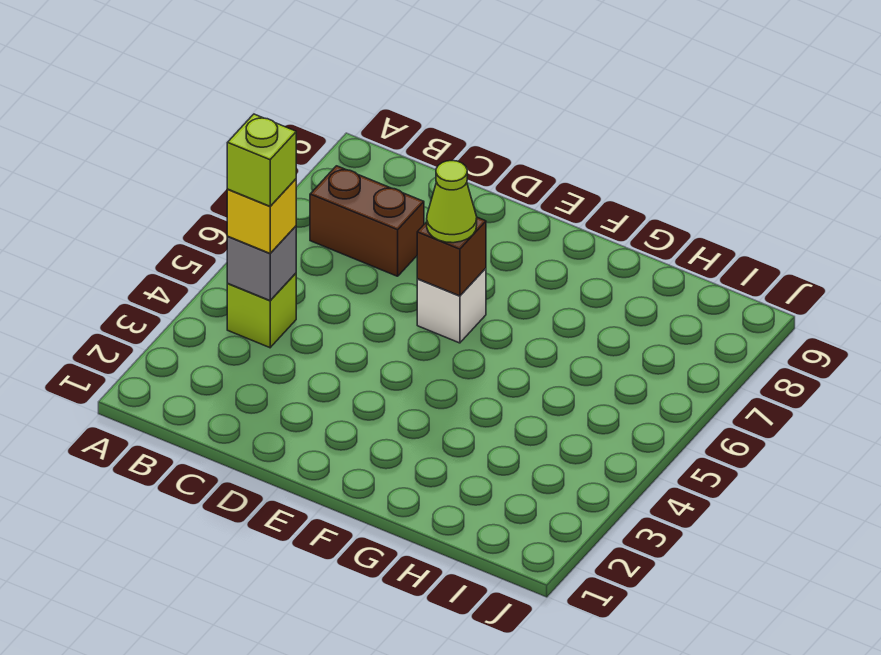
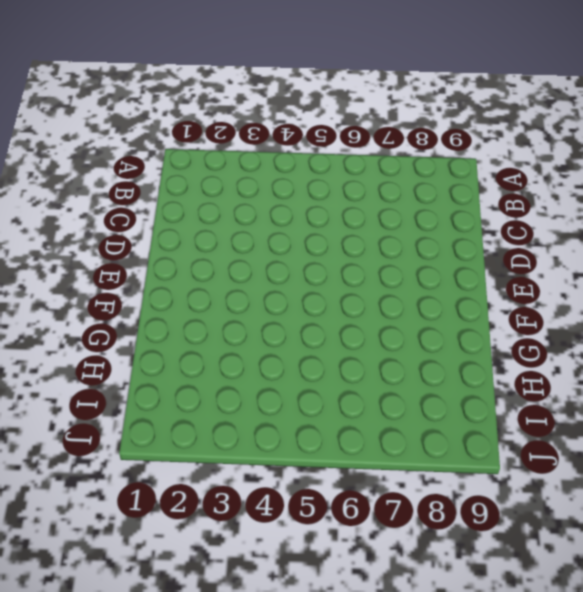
none -> lime brick B4 level 1
none -> brown brick B7:C7 level 1

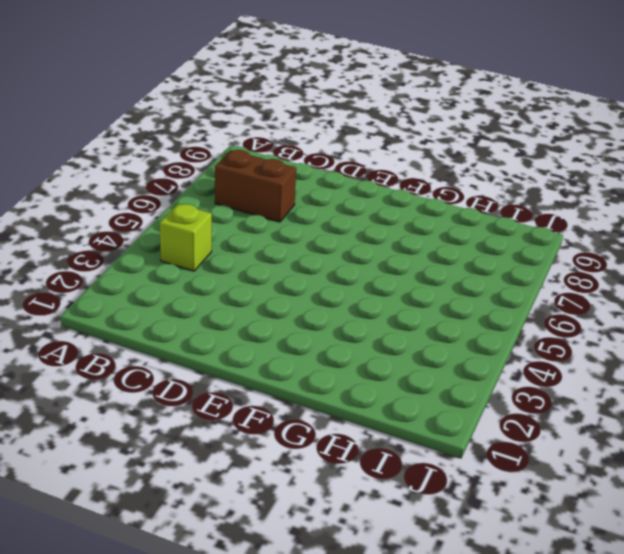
none -> white brick E6 level 1
none -> grey brick B4 level 2

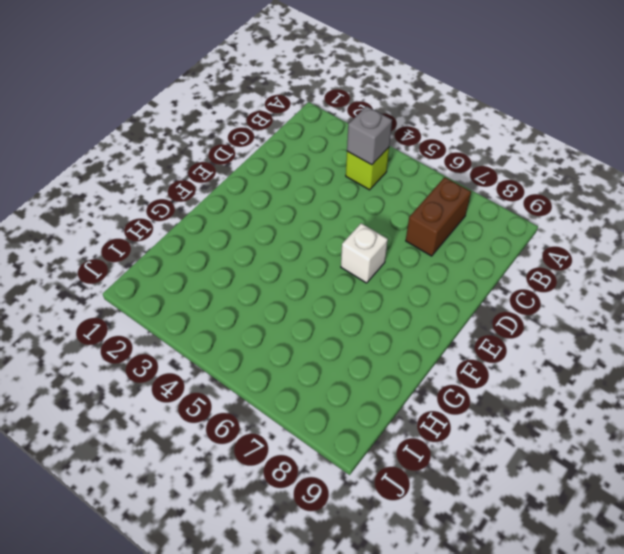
none -> brown brick E6 level 2
none -> yellow brick B4 level 3

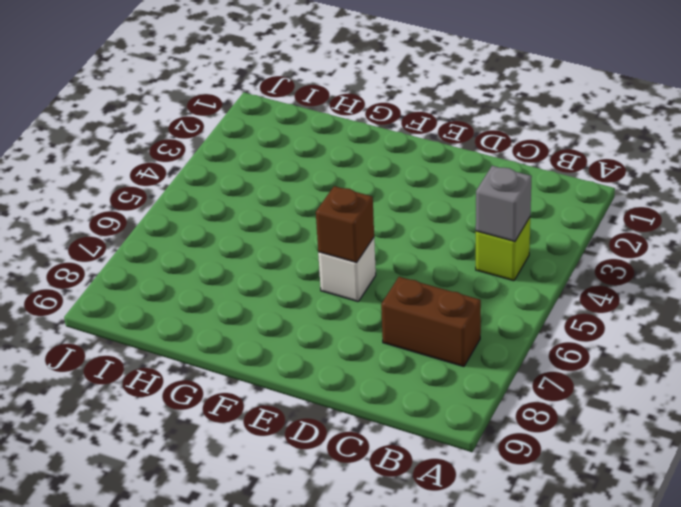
none -> yellow brick B4 level 3
none -> lime cone E6 level 3

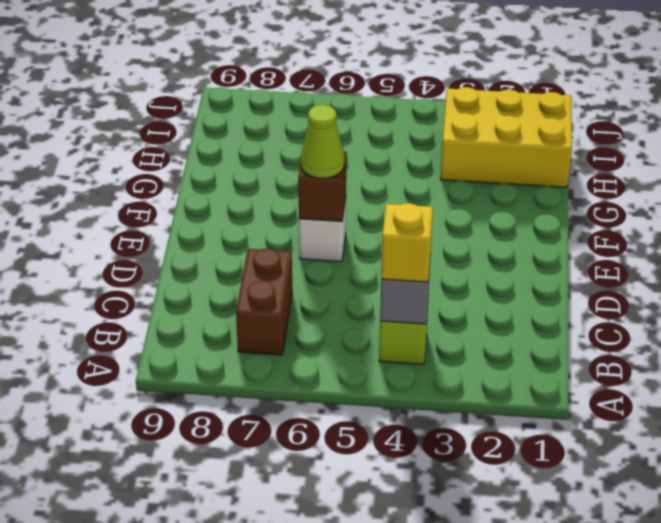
yellow brick H1:I3 level 1 -> none
none -> lime brick B4 level 4

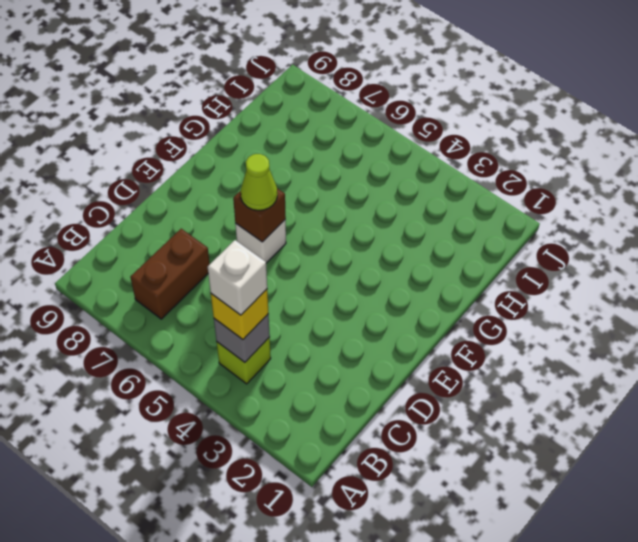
white brick B4 level 4 -> lime brick B4 level 4

